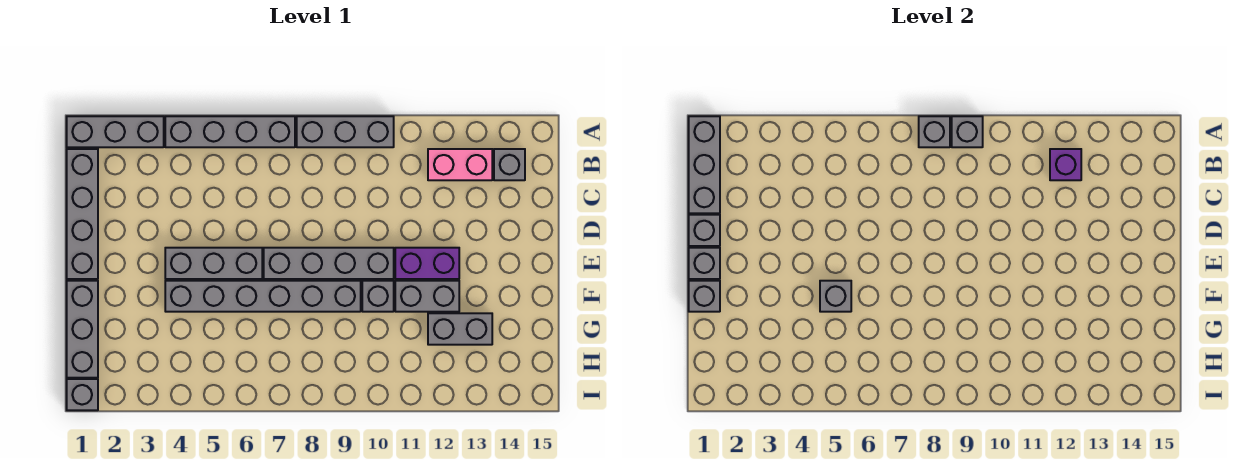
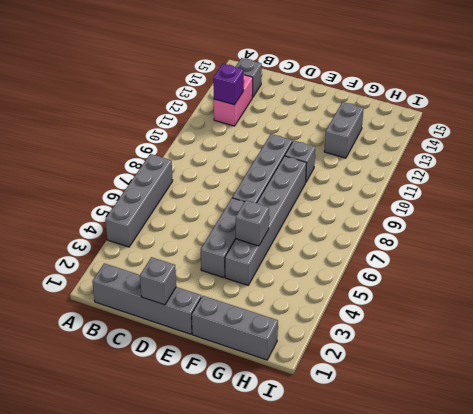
none -> grey brick A1:A3 level 1
none -> grey brick A8:A10 level 1
none -> purple brick E11:E12 level 1

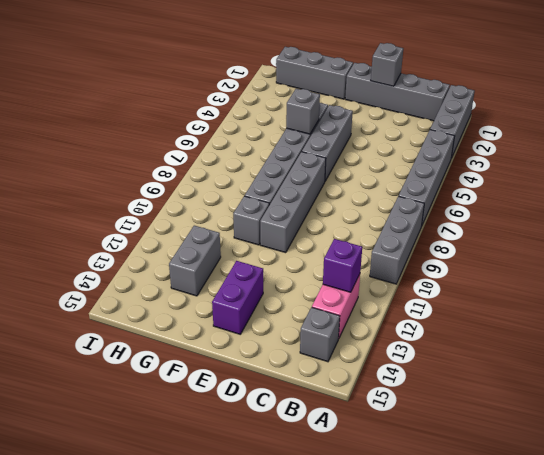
purple brick E13:E14 level 1 -> purple brick E11:E12 level 1
none -> grey brick F11:F12 level 1
none -> grey brick I1 level 1
none -> grey brick A1:C1 level 2

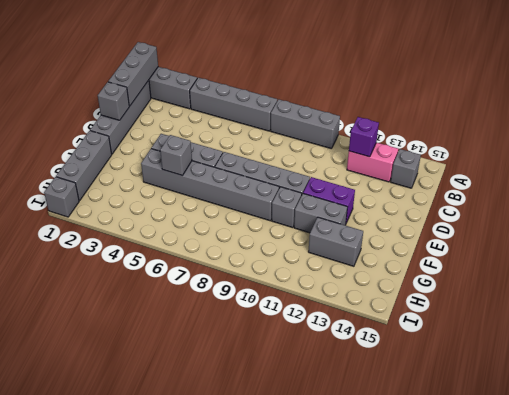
none -> grey brick A8 level 2
none -> grey brick A9 level 2
none -> grey brick E1 level 2

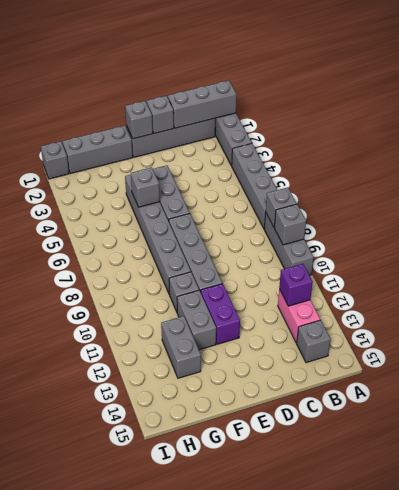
none -> grey brick F1 level 2

